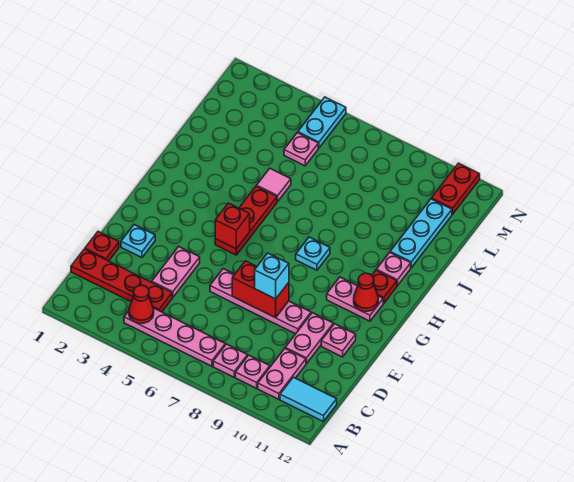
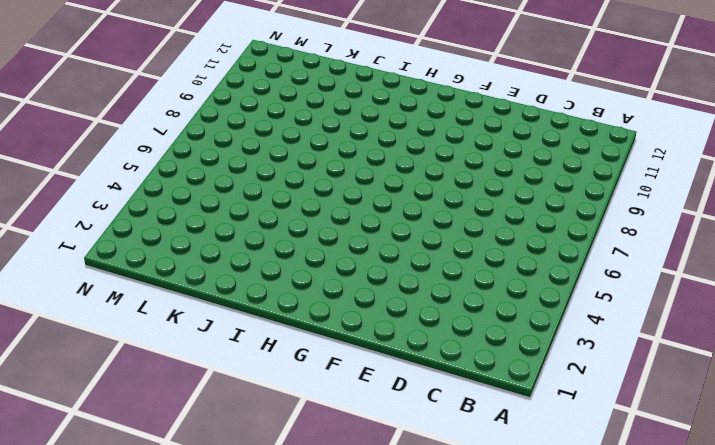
none -> pink plate B4:B7 level 1
none -> pink plate B8 level 1
none -> pink plate B9 level 1

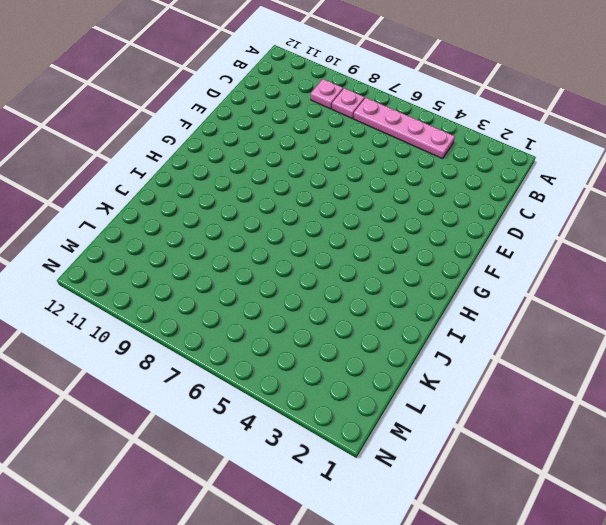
none -> pink plate B10:C10 level 1
none -> cyan tile B11:B12 level 1
none -> red plate C1:C4 level 1

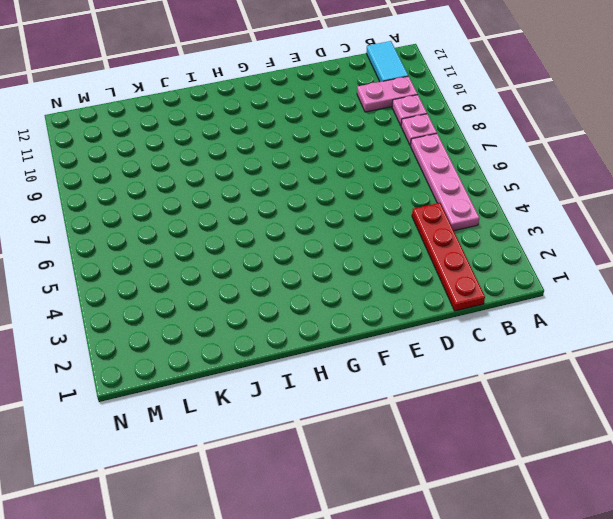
none -> red plate D1 level 1
none -> pink plate D4:E4 level 1
none -> pink plate D10:E10 level 1

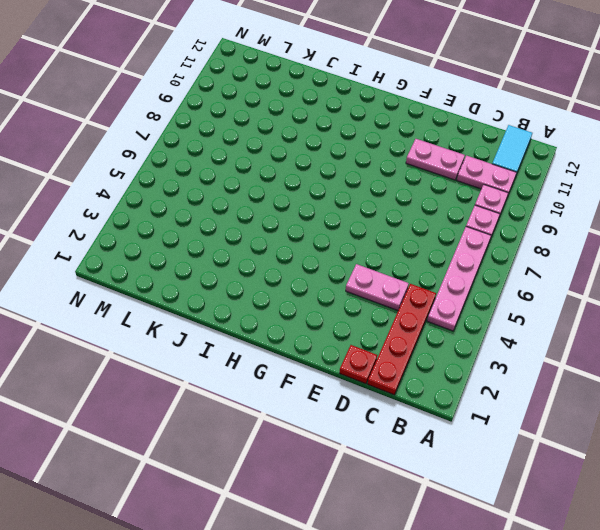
none -> cyan plate E2 level 1
none -> pink plate E6:E9 level 1
none -> pink plate E11 level 1

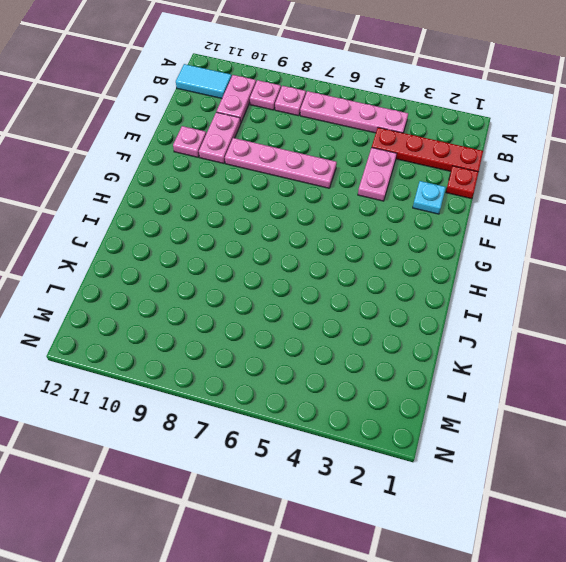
none -> red plate G5:I5 level 1
none -> pink plate G10:G11 level 1
none -> cyan plate H8 level 1

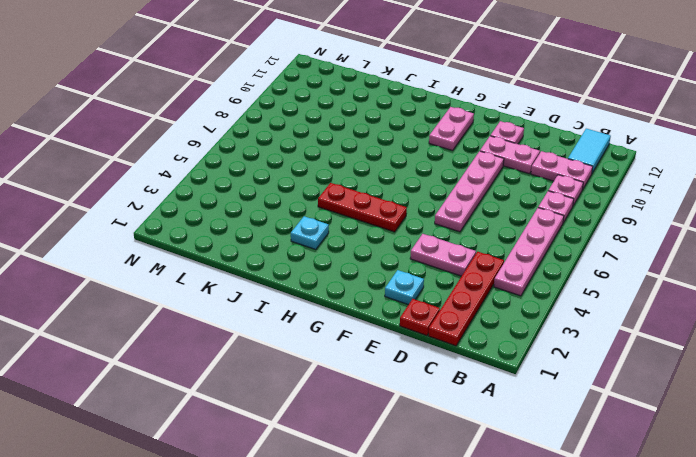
cyan plate I3 level 1 -> cyan plate H8 level 1
none -> red plate H11 level 1
none -> pink plate I11 level 1
none -> pink tile J5 level 1

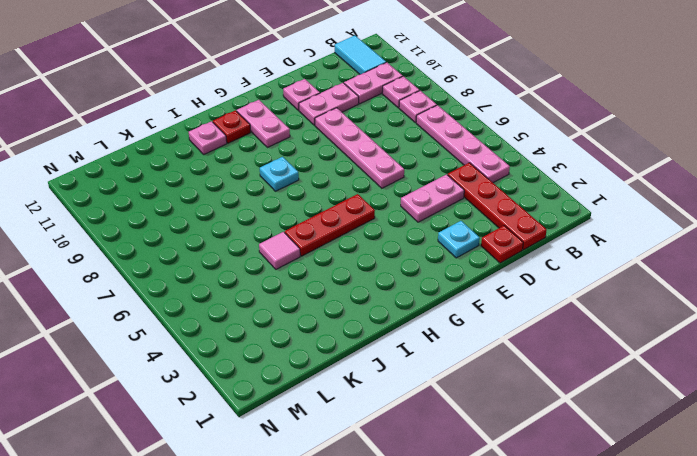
none -> cyan plate J11:L11 level 1
none -> pink plate L5 level 1
none -> cyan plate M5:N5 level 1

